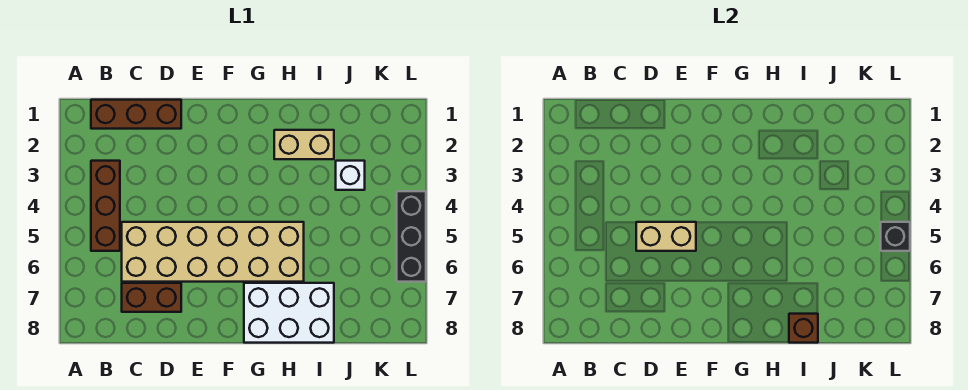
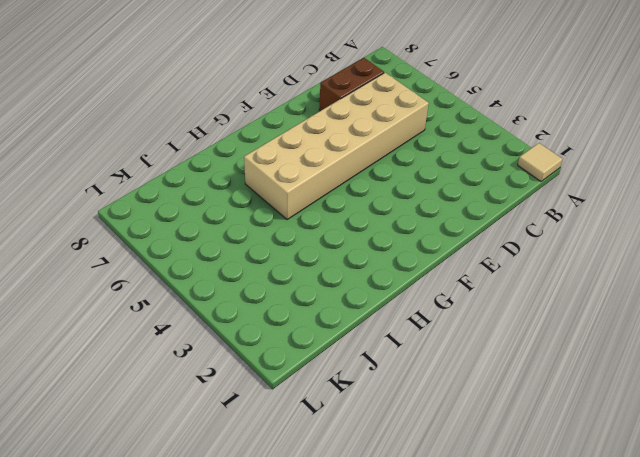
tan tile A1 level 1 -> none
none -> brown brick B1:D1 level 1
none -> brown brick B3:B5 level 1

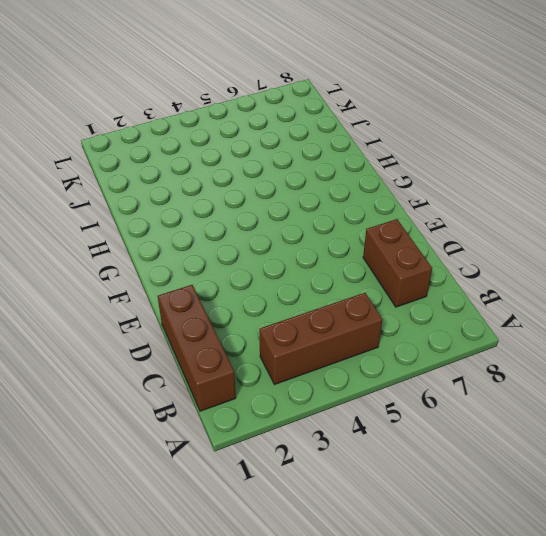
none -> tan brick C5:H6 level 1
none -> white brick G7:I8 level 1

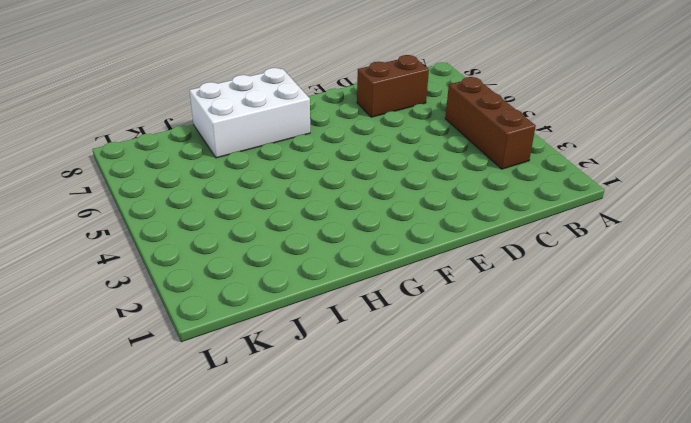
none -> brown brick B1:D1 level 1
none -> tan brick C5:H6 level 1

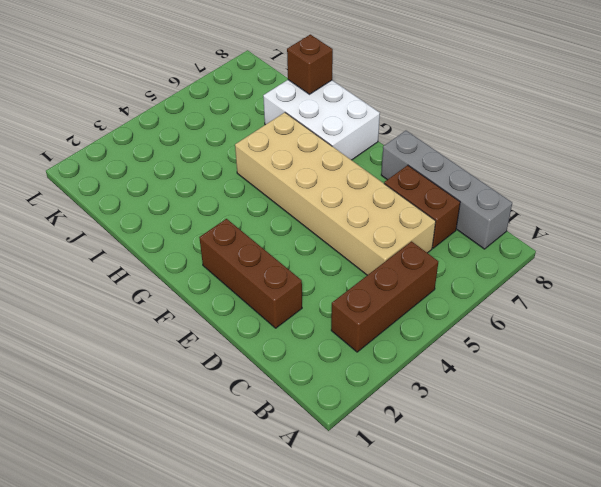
grey brick B8:E8 level 1 -> none
brown brick D2:F2 level 1 -> brown brick B1:D1 level 1
none -> tan brick H2:I2 level 1
none -> white brick J3 level 1

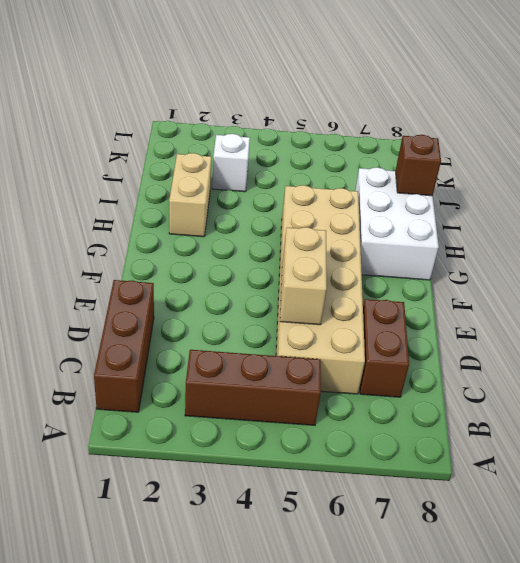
none -> black brick L4:L6 level 1
none -> black brick L5 level 2

